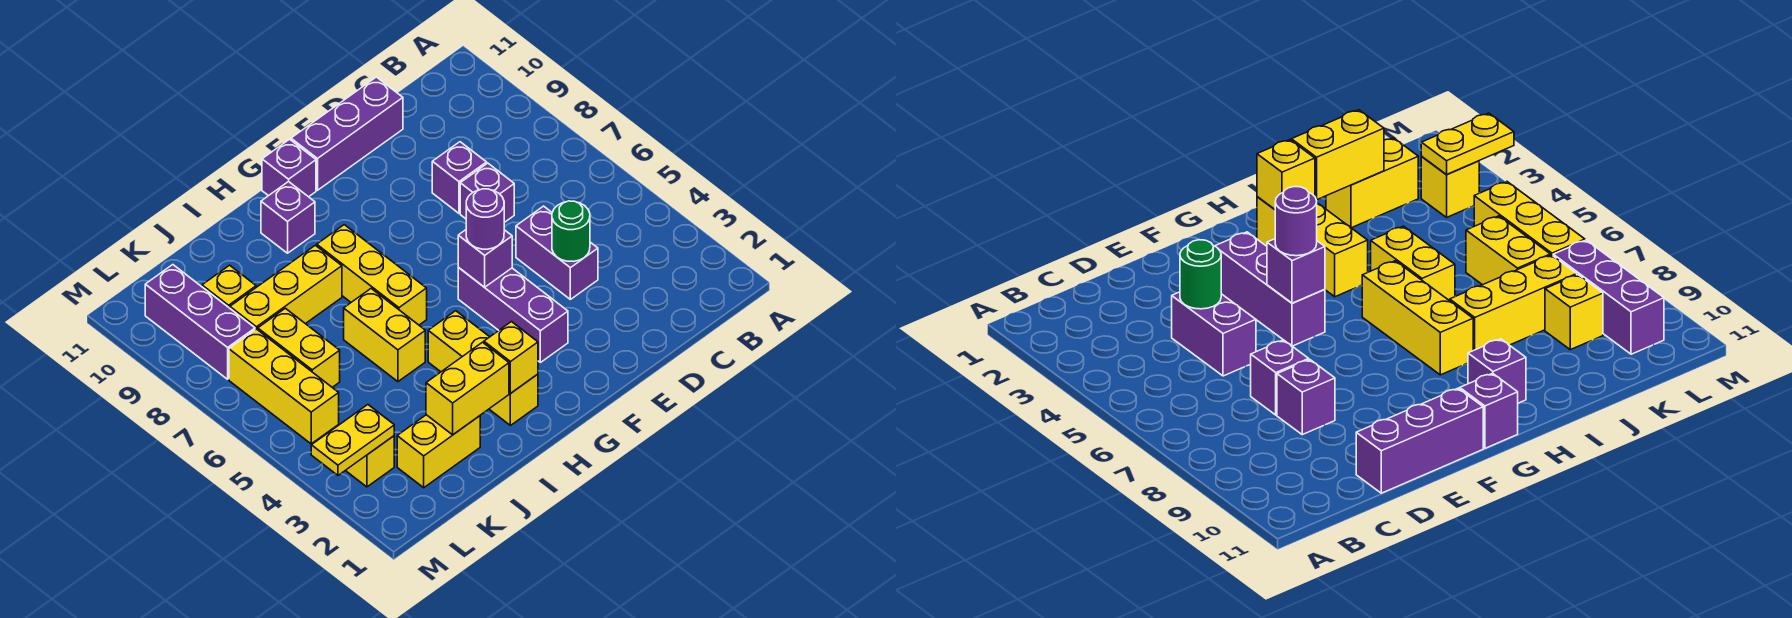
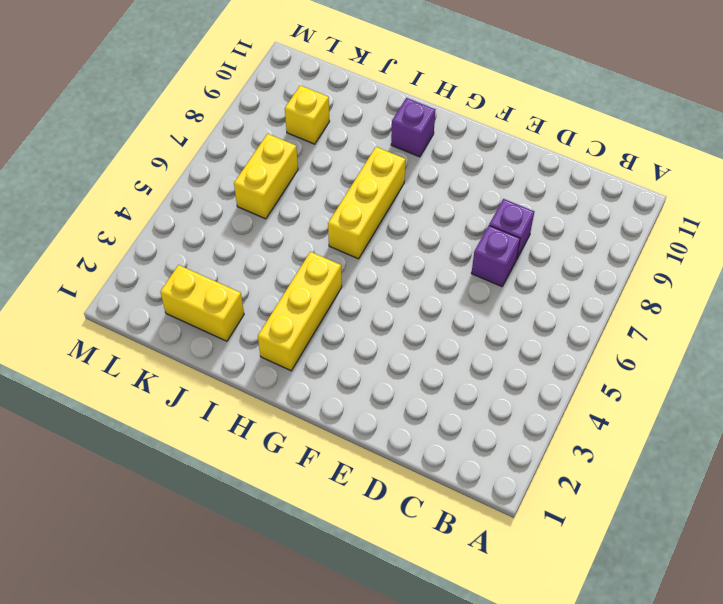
none -> purple brick D4:D5 level 1
none -> purple brick D11:F11 level 1
none -> purple brick F3:F5 level 1

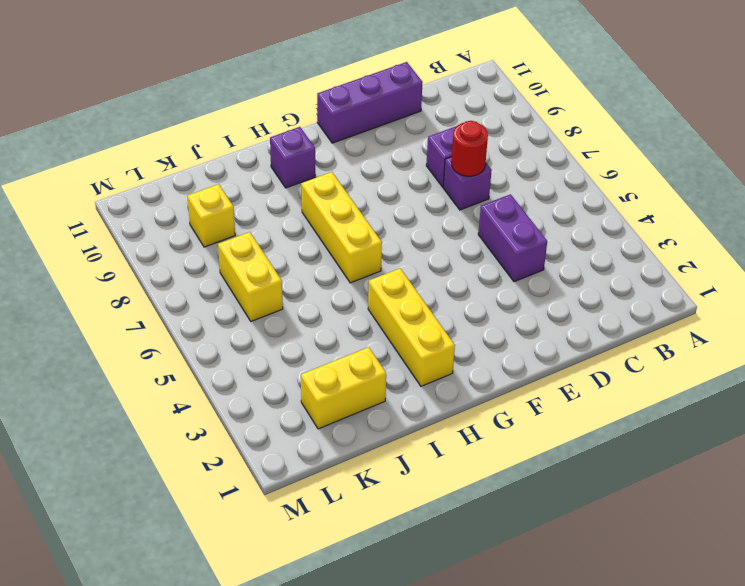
red round brick D7 level 2 -> none
none -> purple brick F3:F5 level 1
none -> purple brick G11 level 1
none -> yellow brick I5:I6 level 1

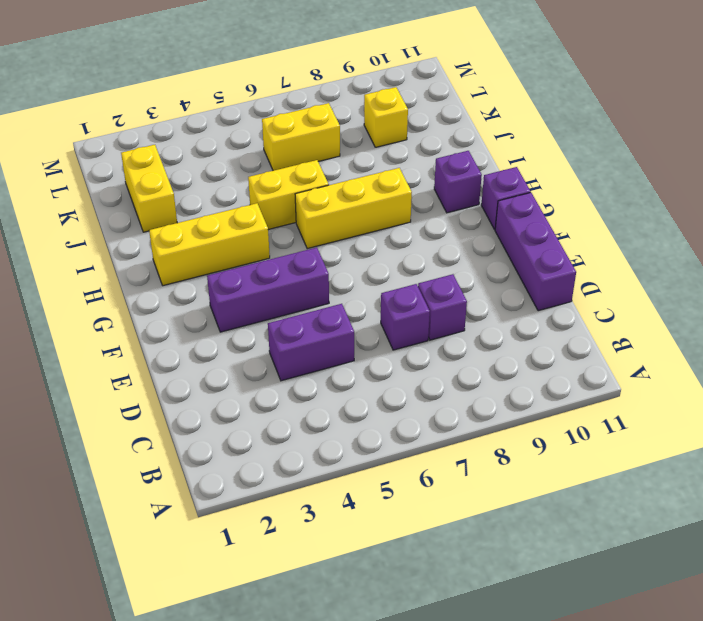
none -> yellow brick I8:K8 level 1
none -> yellow brick L3 level 1
none -> yellow brick L5:L7 level 1

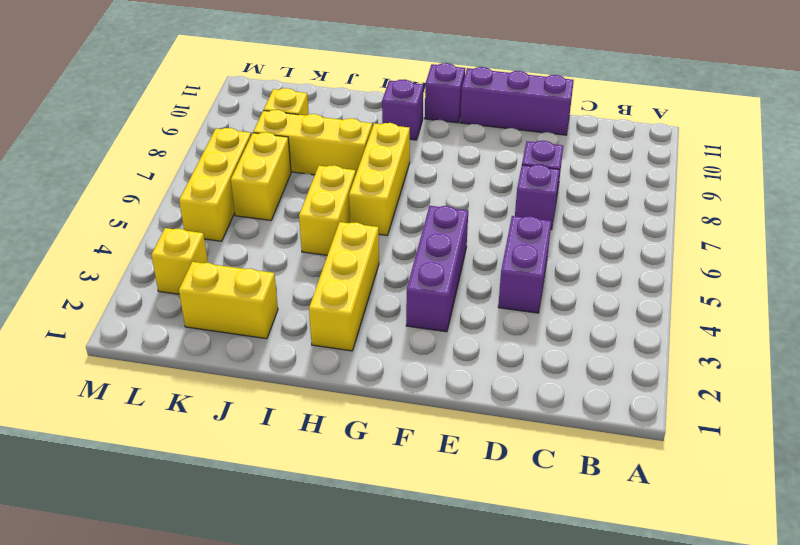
none -> purple brick L8:L10 level 1
none -> green round brick D4 level 2
none -> purple brick F5 level 2

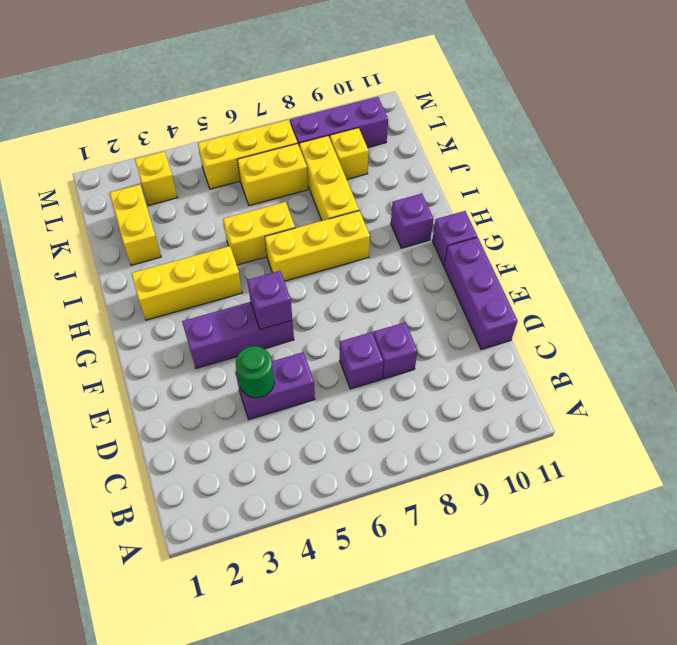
none -> yellow brick H2 level 2
none -> yellow brick I2:J2 level 2
none -> yellow plate L3:M3 level 2

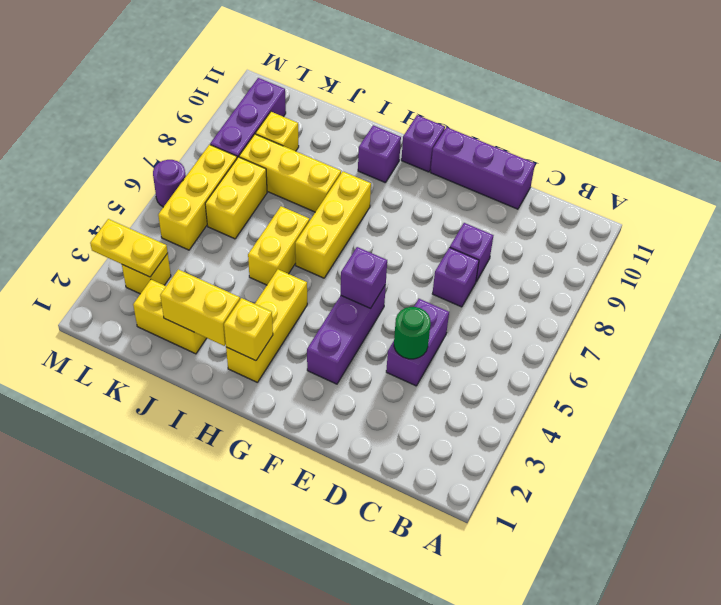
purple round brick M6 level 1 -> purple round brick F5 level 3

